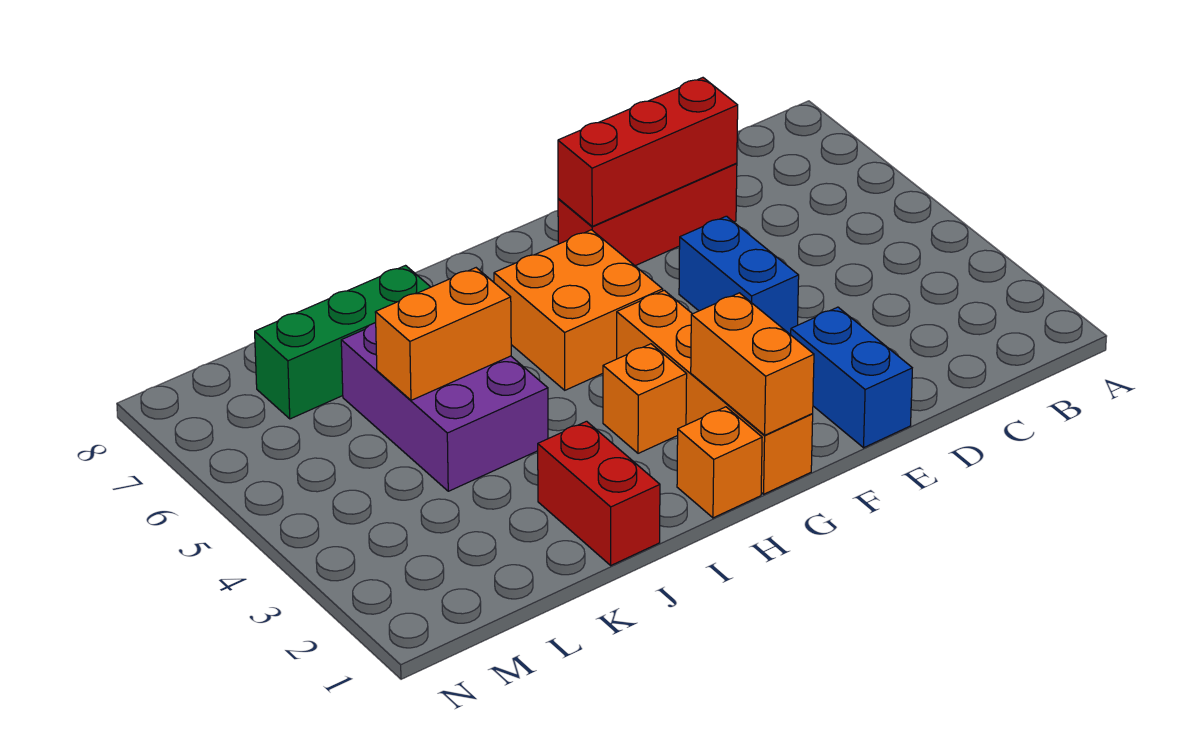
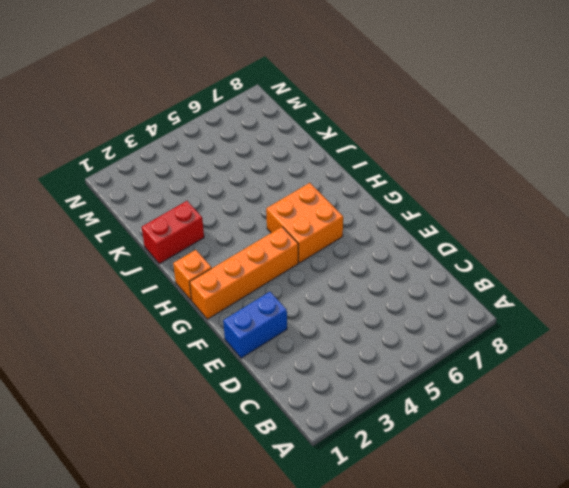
none -> red brick D7:F7 level 1
none -> blue brick E4:E5 level 1
none -> orange brick H3 level 1

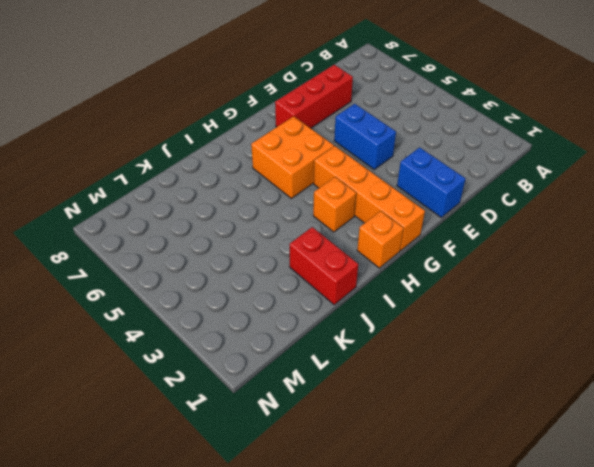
none -> purple brick J4:K6 level 1
none -> green brick J7:L7 level 1
none -> red brick D7:F7 level 2

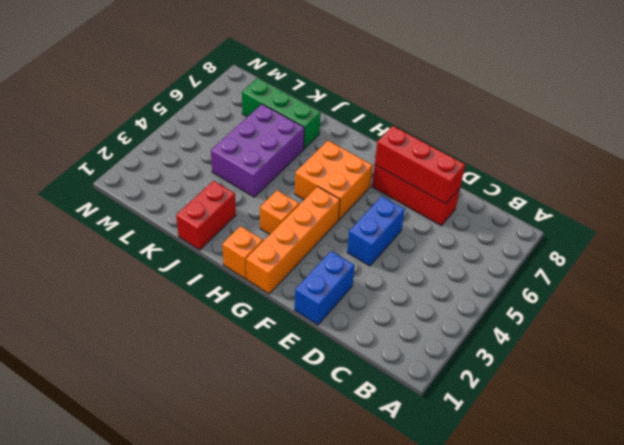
none -> orange brick G1:G2 level 2
none -> orange brick J5:K5 level 2

